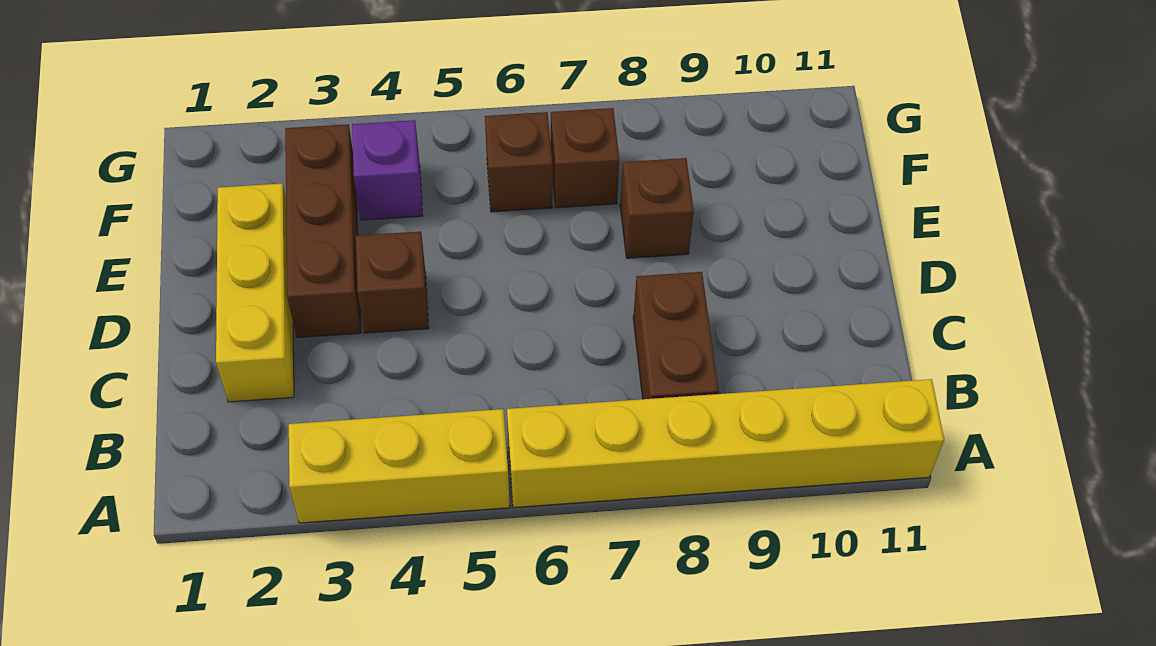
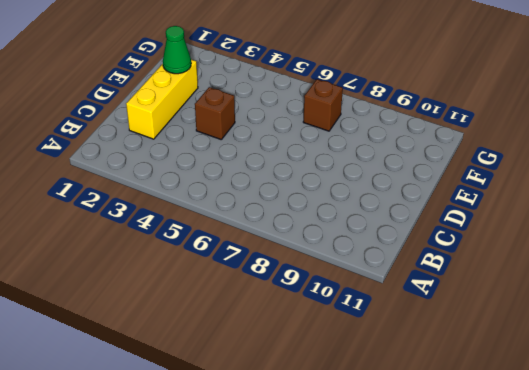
green cone E2 level 2 -> none
none -> yellow brick A3:A5 level 1
none -> yellow brick A6:A11 level 1

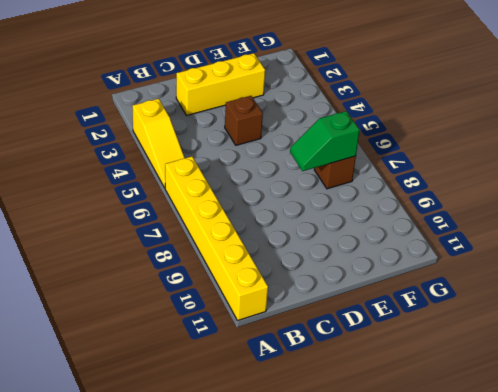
yellow slope A3:A5 level 1 top 3 -> yellow brick A3:A5 level 1
green slope E7:F7 level 2 top F -> none
none -> brown brick B8:C8 level 1
none -> brown brick D3:F3 level 1

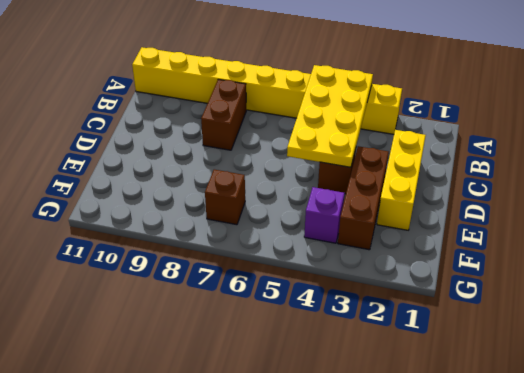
yellow plate A4:D5 level 2 -> none
none -> brown brick E8 level 1
none -> brown brick F6 level 1

